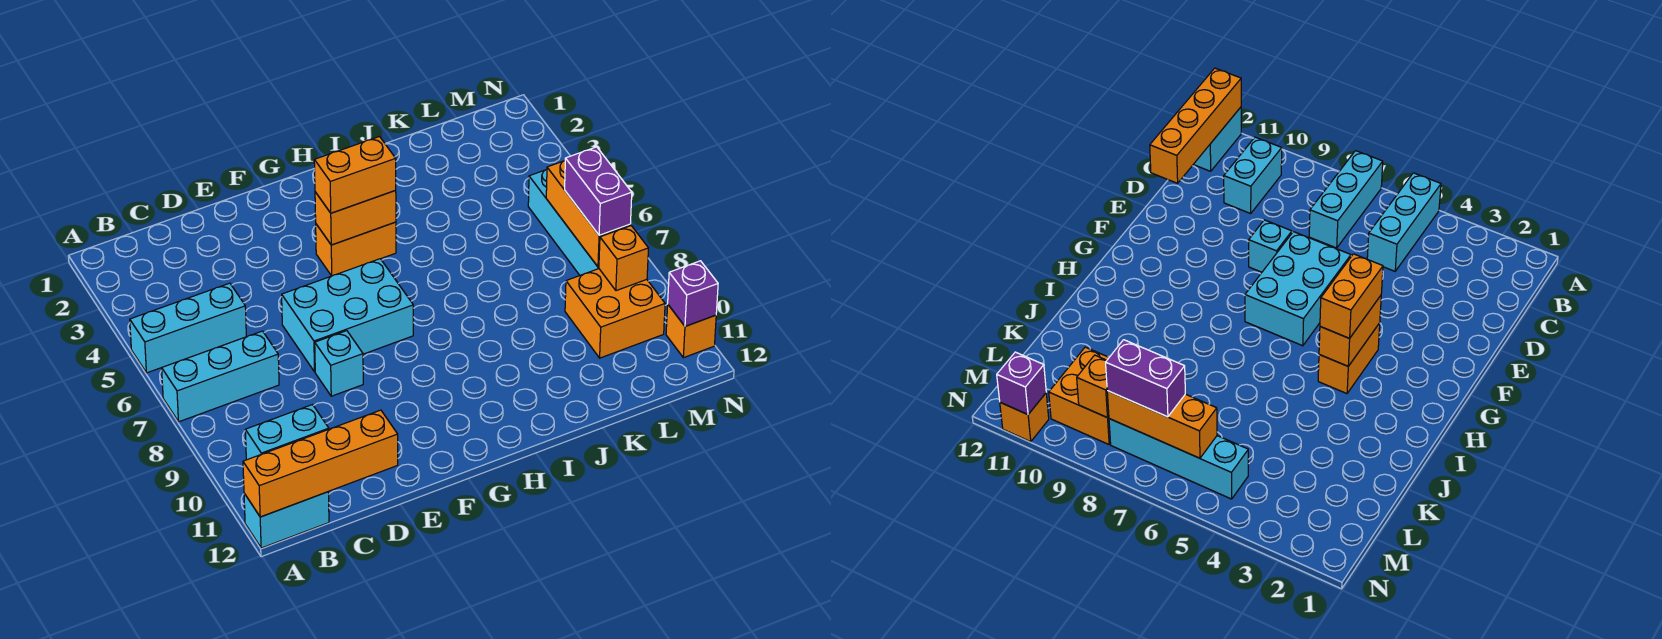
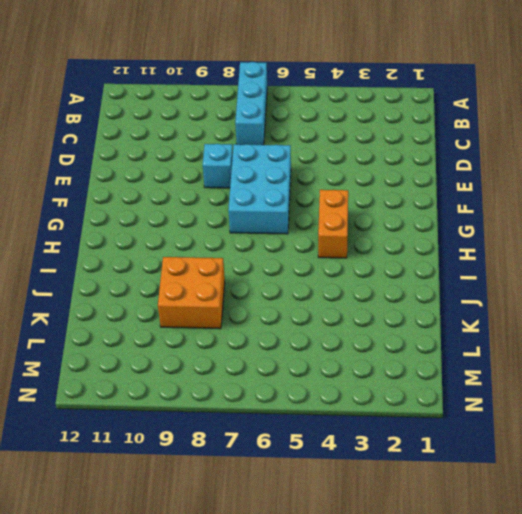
orange brick J8:K9 level 1 -> orange brick L9:M10 level 1
none -> cyan brick A5:C5 level 1
none -> cyan brick A12:B12 level 1
none -> cyan brick B10:C10 level 1

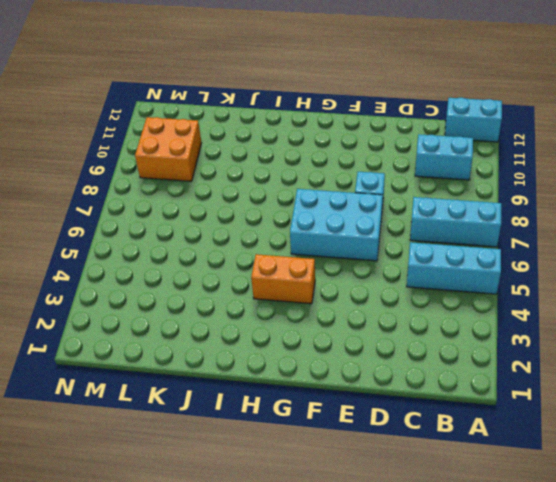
none -> cyan brick M5:M8 level 1
none -> orange brick N11 level 1
none -> orange brick A12:D12 level 2

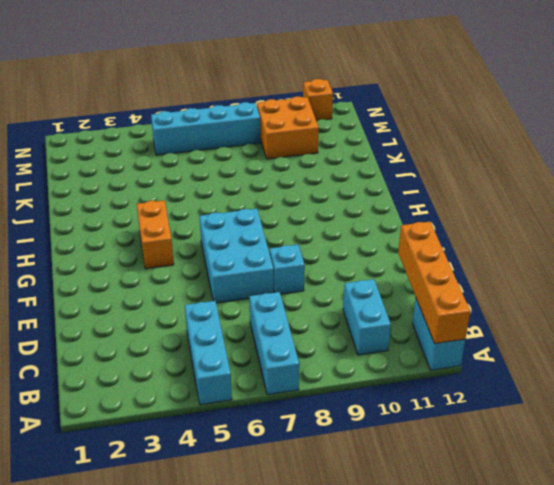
none -> orange brick G4:H4 level 2
none -> orange brick M6:M8 level 2
none -> orange brick M9 level 2

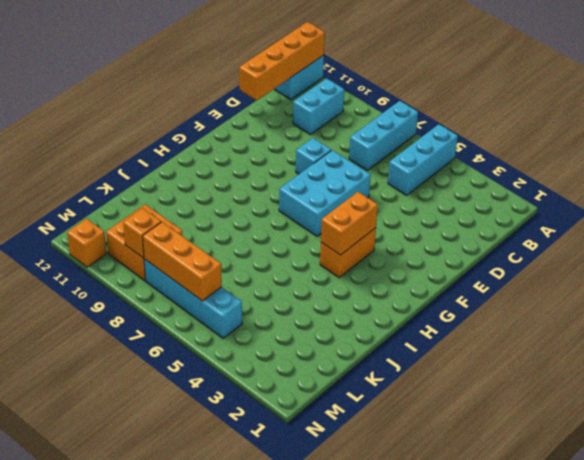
none -> purple brick N11 level 2
none -> orange brick G4:H4 level 3
none -> purple brick M7:M8 level 3

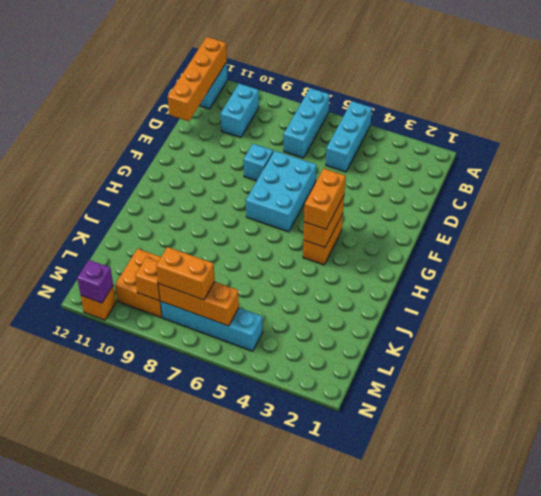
orange brick M7:M8 level 3 -> purple brick M7:M8 level 3

